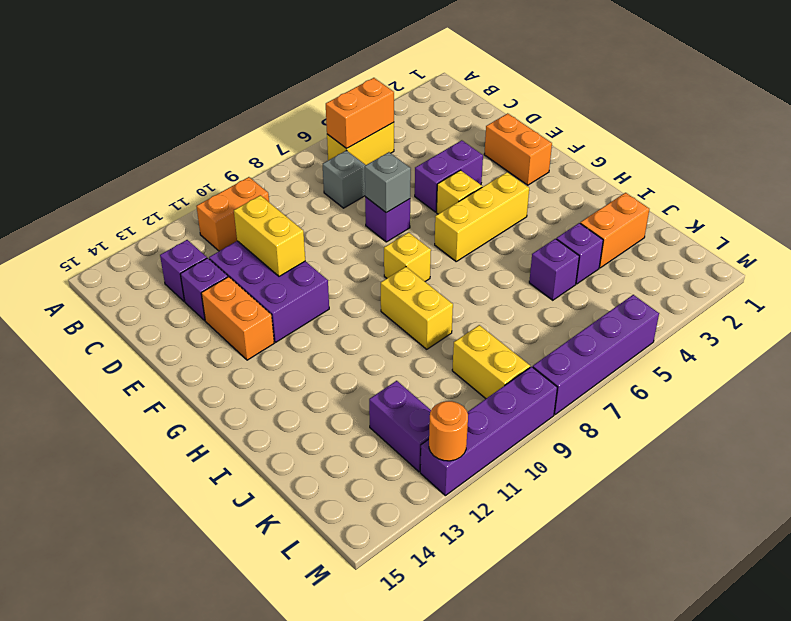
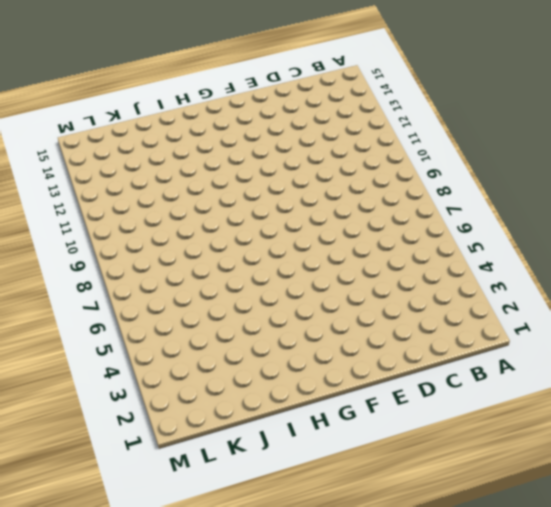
none -> yellow brick B5:B6 level 1
none -> orange brick B10:B11 level 1
none -> grey brick C7 level 1

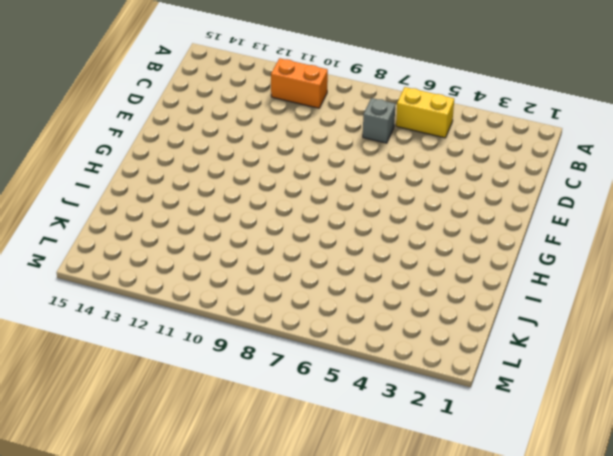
none -> purple brick C13 level 1
none -> purple brick D11:F12 level 1
none -> purple brick D13 level 1

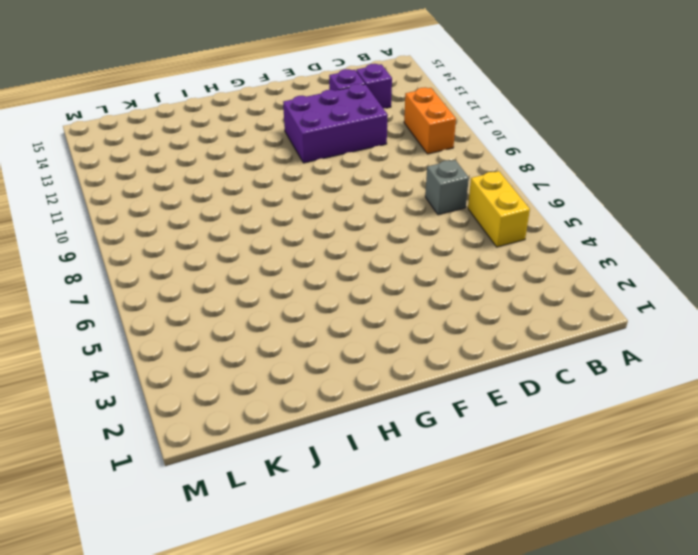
none -> orange brick E2:F2 level 1
none -> purple brick E4:E5 level 1
none -> purple brick E7 level 1

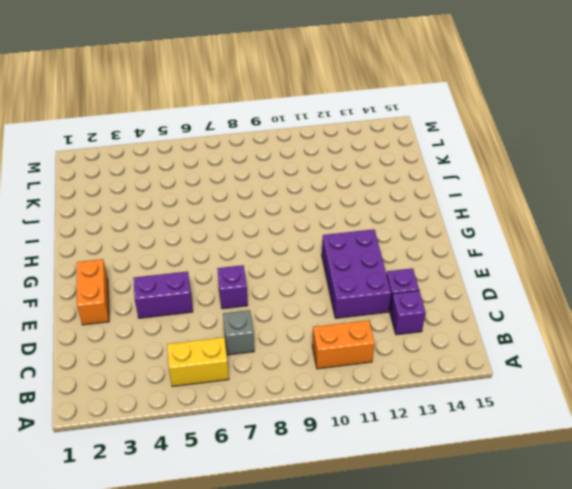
none -> orange brick E13:F13 level 1
none -> yellow brick F5 level 1
none -> yellow brick G4:G6 level 1

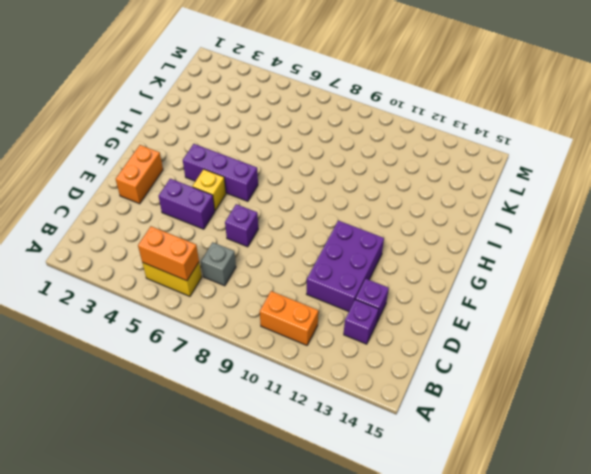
purple brick G4:G6 level 1 -> yellow brick G4:G6 level 1
none -> orange brick E13:F13 level 1
none -> yellow brick G8 level 1
none -> yellow brick H9:I9 level 1

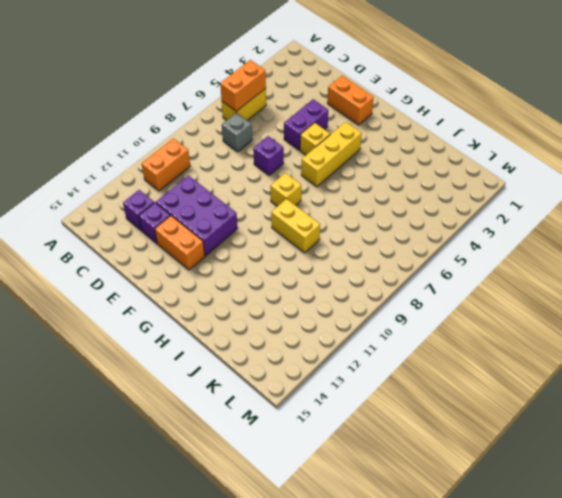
none -> orange brick J2:J3 level 1
none -> purple brick J4 level 1
none -> purple brick J5 level 1

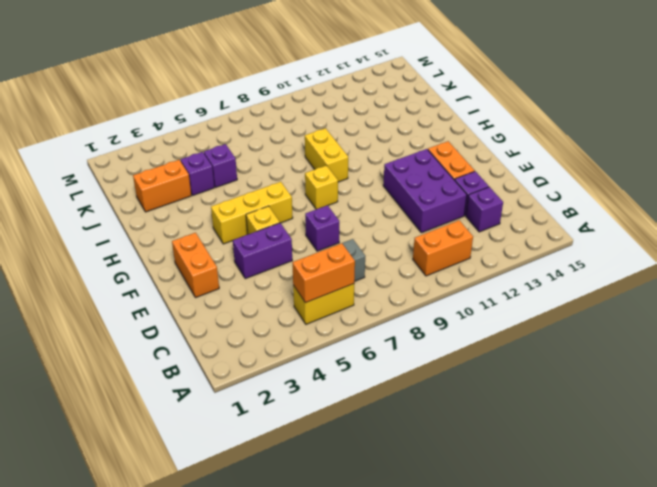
none -> yellow brick K9:L9 level 1
none -> purple brick K12:L12 level 1
none -> purple brick M5:M8 level 1

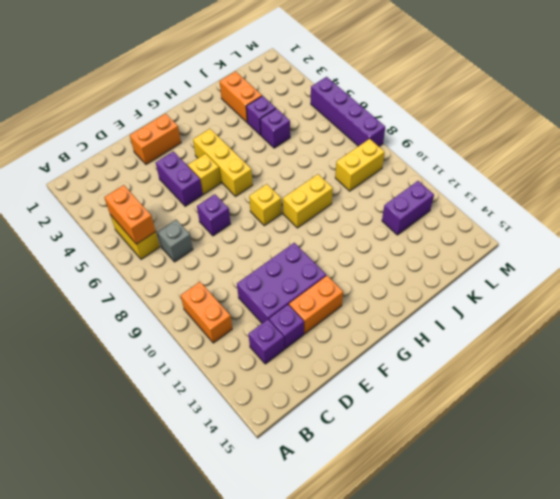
none -> purple brick M9:M12 level 1
none -> yellow brick D11:E11 level 2
none -> grey brick E7 level 2

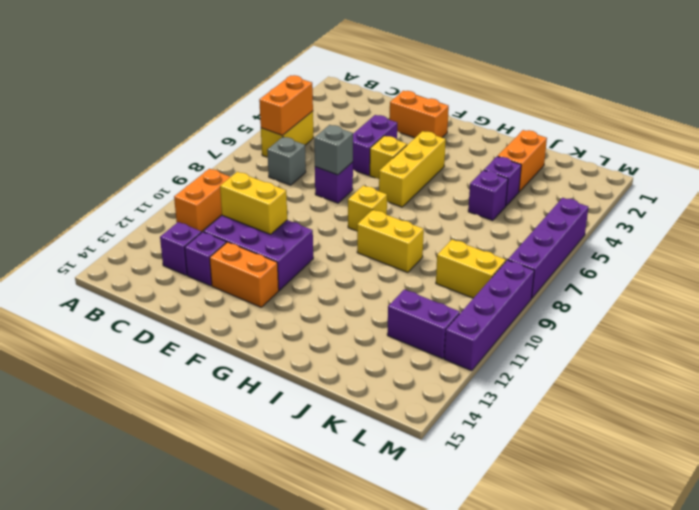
none -> orange round brick M12 level 2

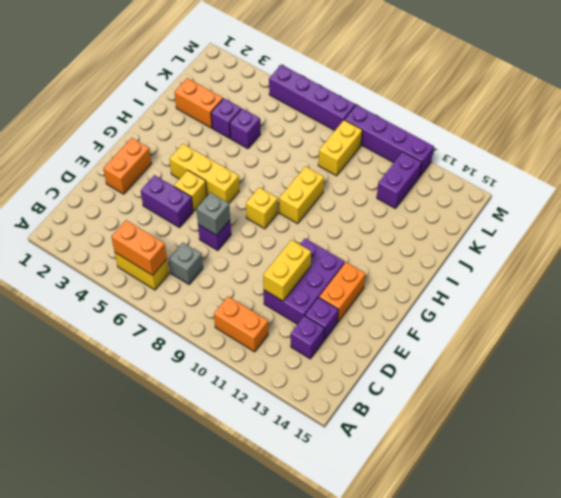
none -> orange round brick M12 level 2

